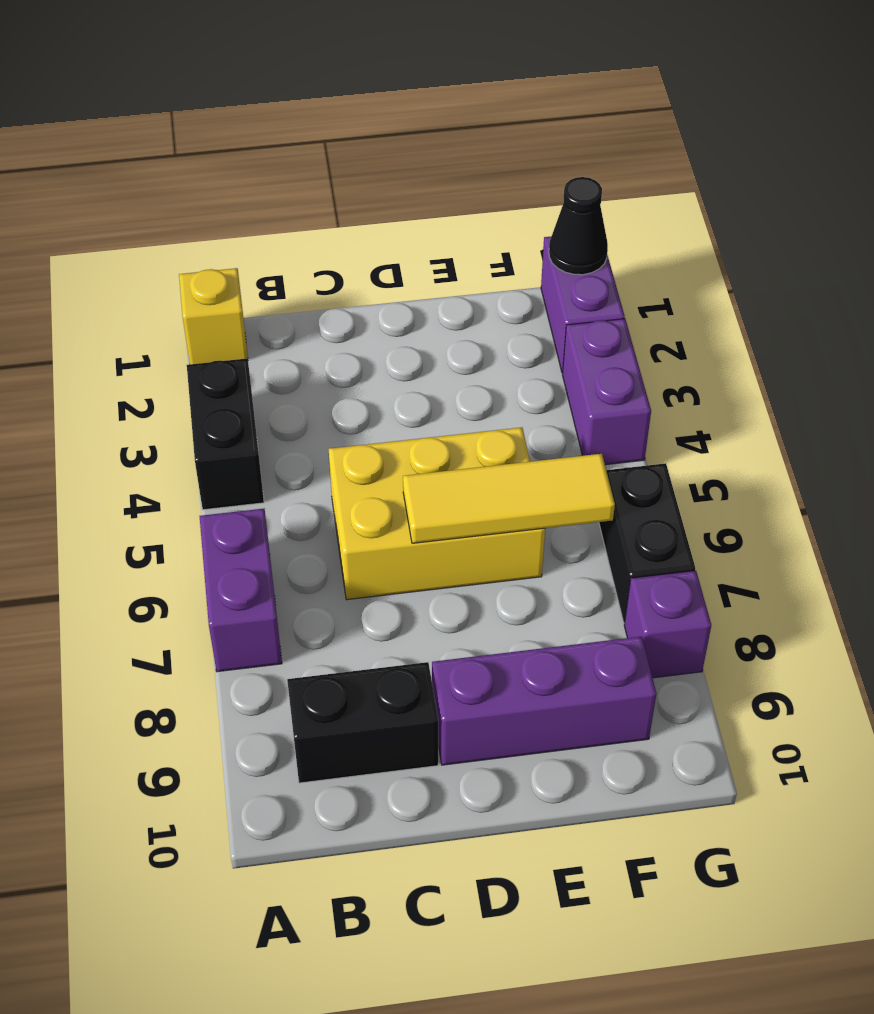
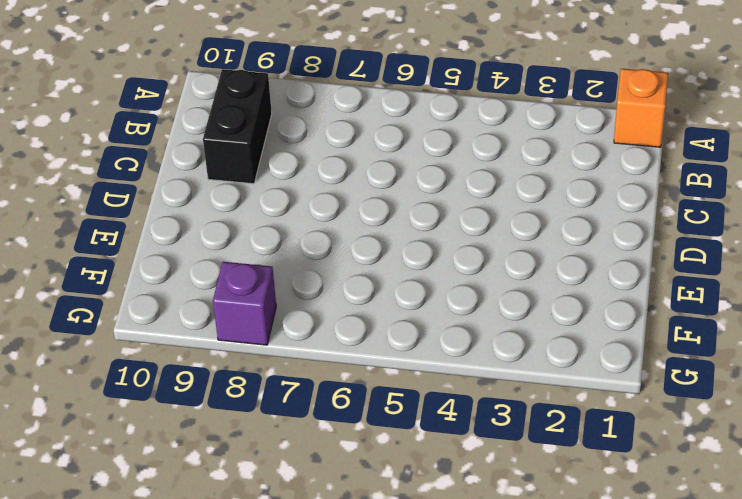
orange brick A1 level 1 -> yellow brick A1 level 1
none -> black brick A3:A4 level 1
none -> purple brick A6:A7 level 1
none -> yellow brick C5:E6 level 1

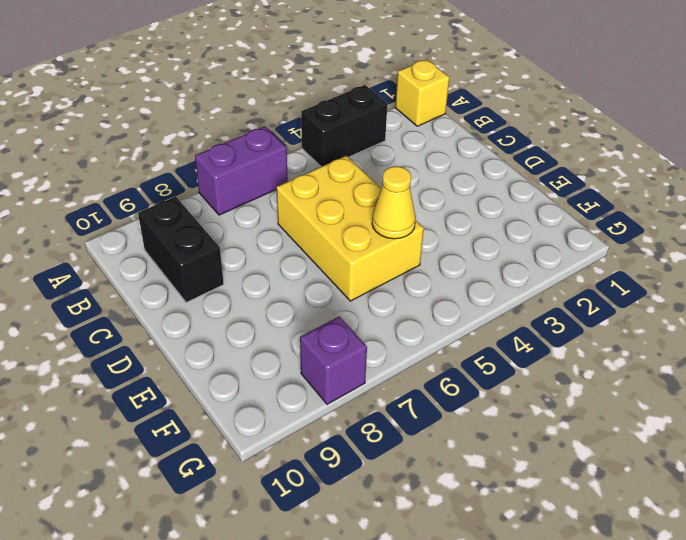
yellow cone E5 level 2 -> none
none -> purple brick D9:F9 level 1
none -> purple brick G1:G2 level 1
none -> purple brick G3:G4 level 1

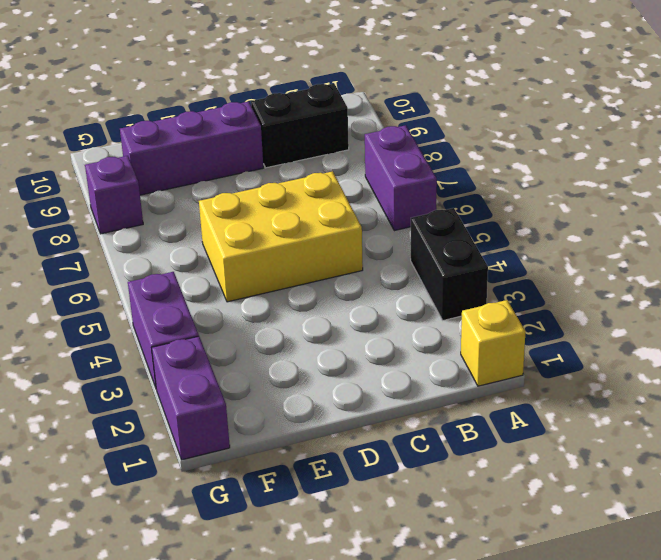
none -> black brick G6:G7 level 1
none -> yellow tile D6:F6 level 2
none -> black cone G1 level 2

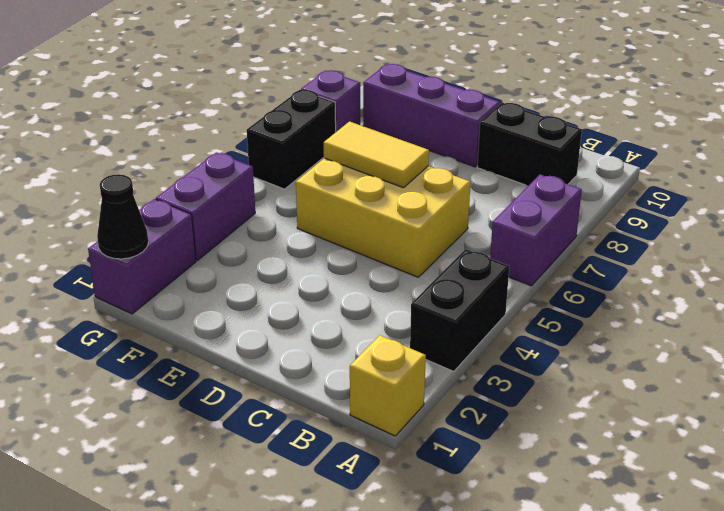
yellow tile D6:E6 level 2 -> yellow tile D6:F6 level 2

